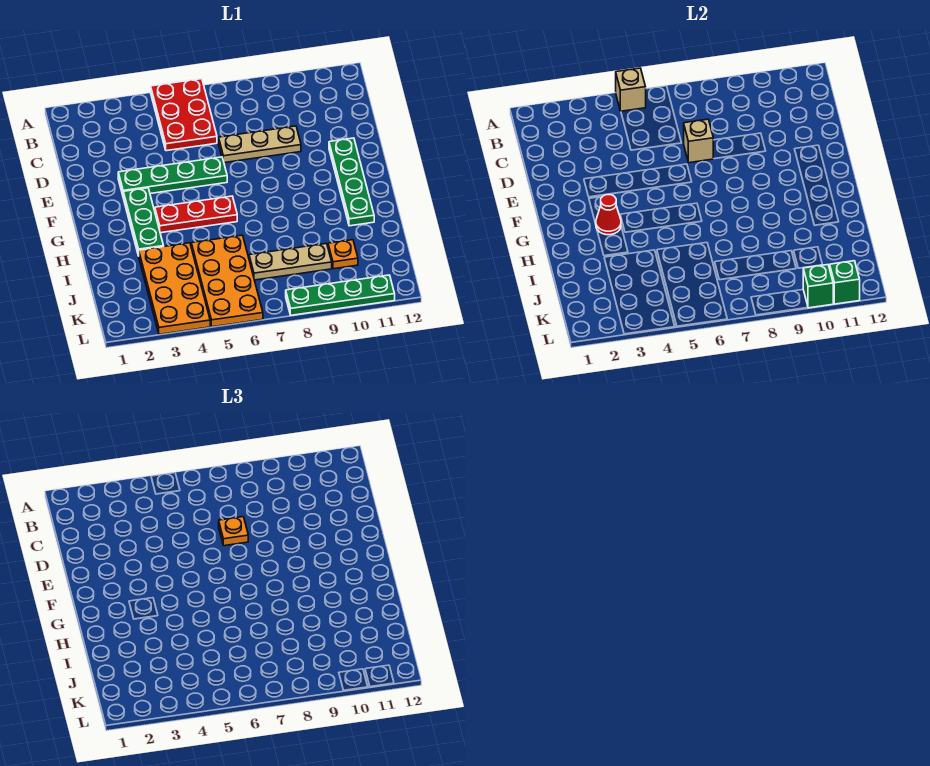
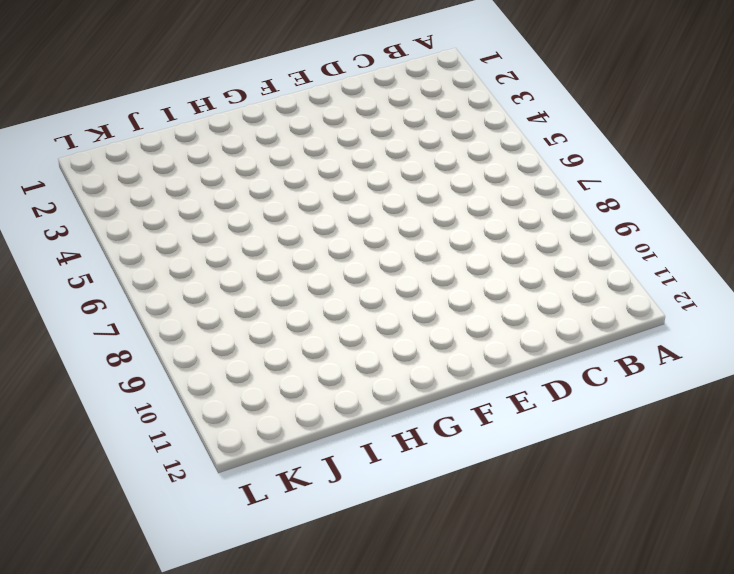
none -> red plate A5:C6 level 1
none -> tan plate D7:D9 level 1
none -> green plate E3:E6 level 1

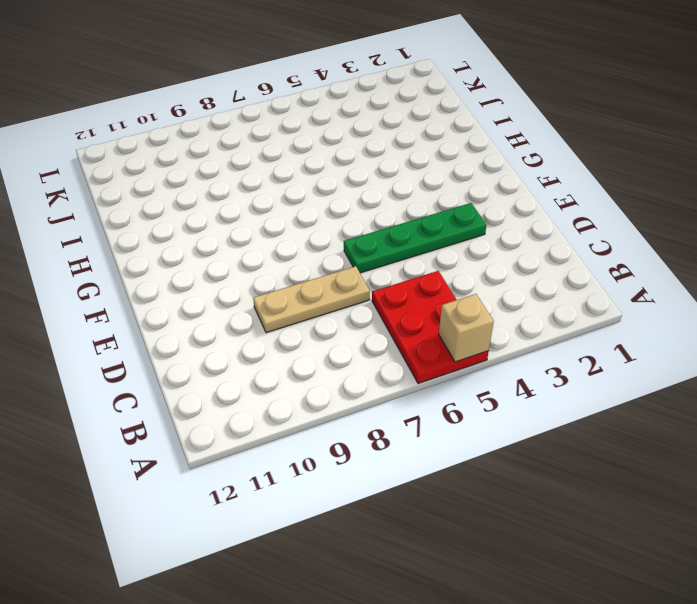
none -> green plate E11:H11 level 1
none -> green plate F3:H3 level 1
none -> red plate G4:G6 level 1

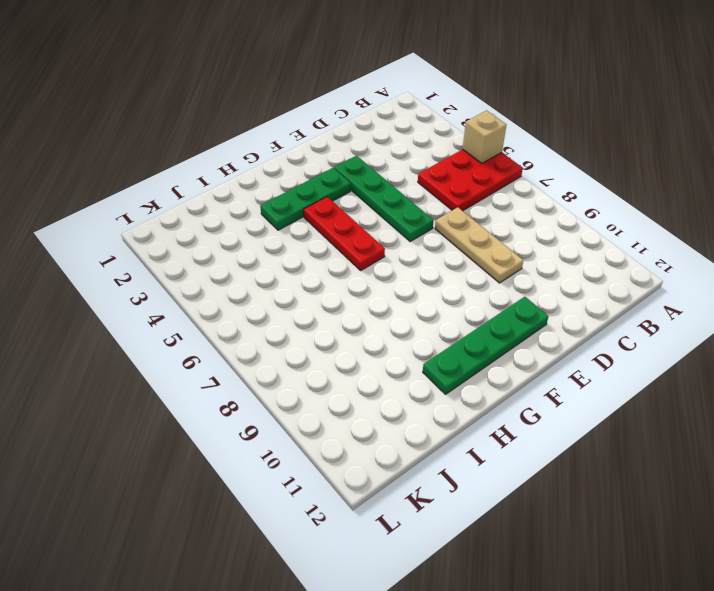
none -> orange plate I3:L4 level 1
none -> orange plate I5:L6 level 1
none -> tan plate J7:J9 level 1

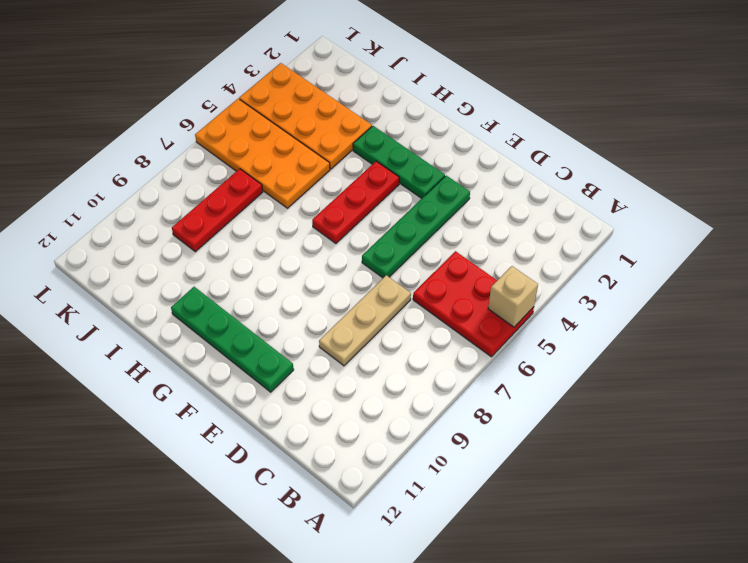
red plate J7:J9 level 1 -> tan plate J7:J9 level 1
none -> orange plate J10 level 1
none -> green plate L8:L11 level 1
none -> tan brick D7 level 2

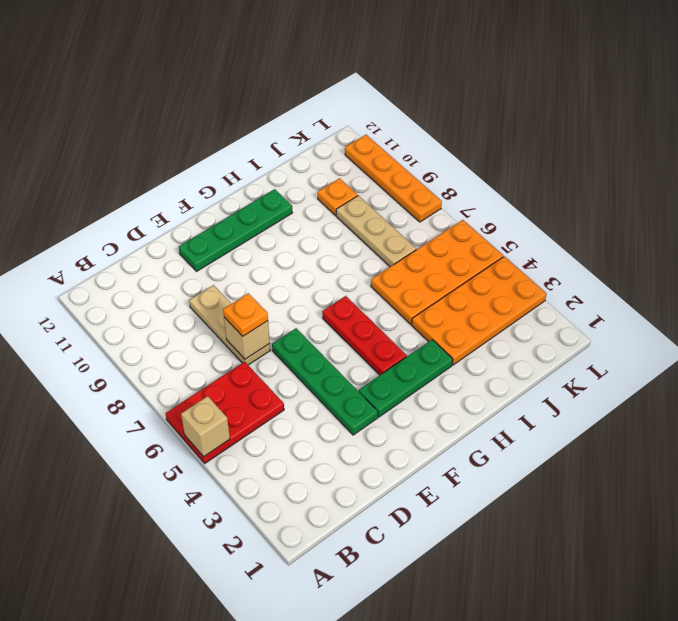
orange plate L8:L11 level 1 -> green plate L8:L11 level 1
none -> red cone G3 level 2
none -> green brick L10 level 2
none -> green brick L11 level 2

